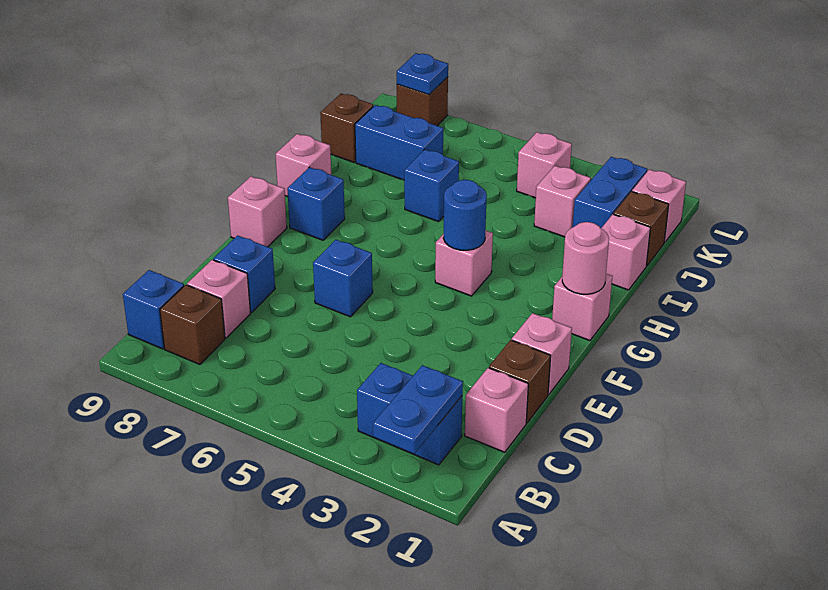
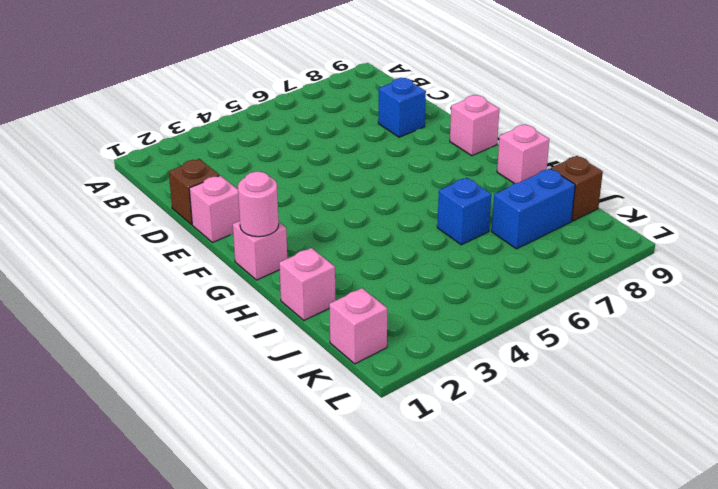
none -> blue brick B2:B3 level 1
none -> brown brick B8 level 1
none -> blue brick B9 level 1

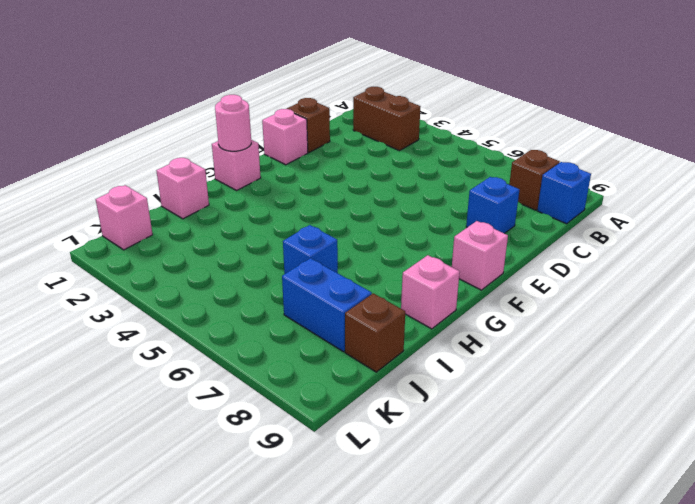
brown brick B2:B3 level 1 -> blue brick B2:B3 level 1
none -> pink brick C1 level 1
none -> pink brick C8 level 1
none -> blue brick E6 level 1

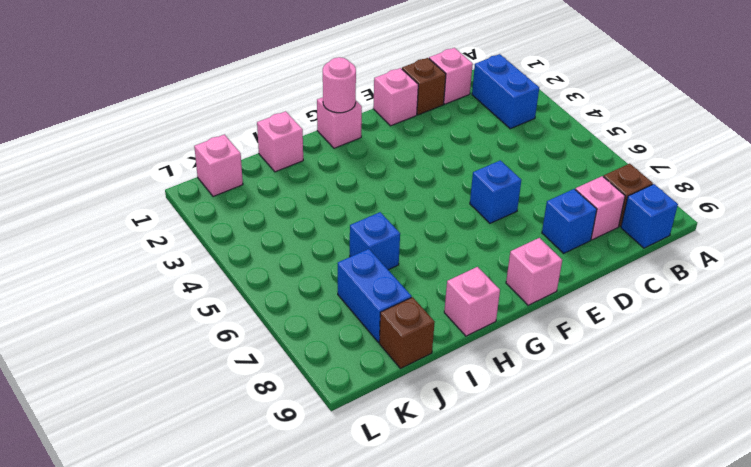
none -> pink brick G4 level 1
none -> blue brick G8 level 1
none -> brown brick J1 level 1

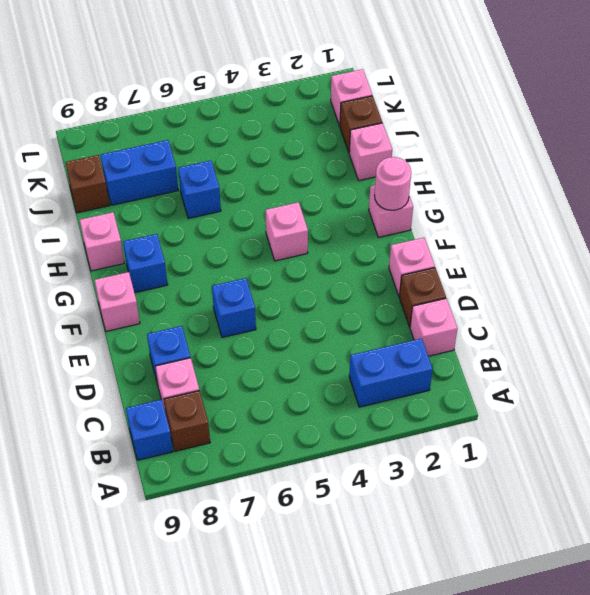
none -> blue brick J2:K2 level 1
none -> pink brick J3 level 1
none -> pink brick K4 level 1

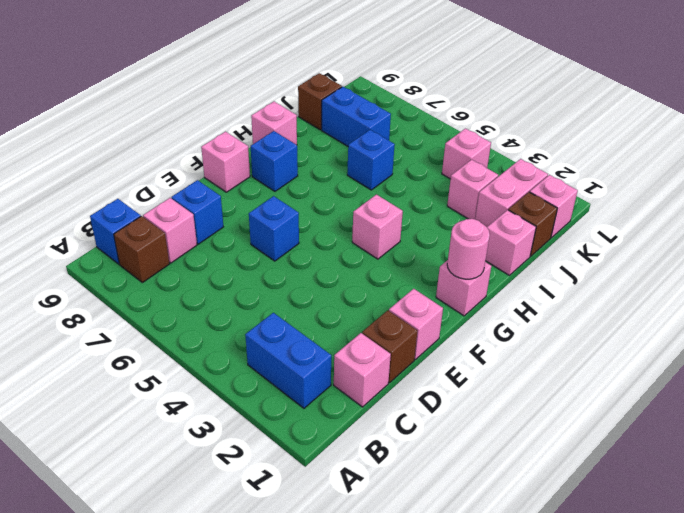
pink brick J2:K2 level 1 -> blue brick J2:K2 level 1
none -> brown brick L8 level 1
none -> blue plate A2:B2 level 2
none -> blue round brick G4 level 2

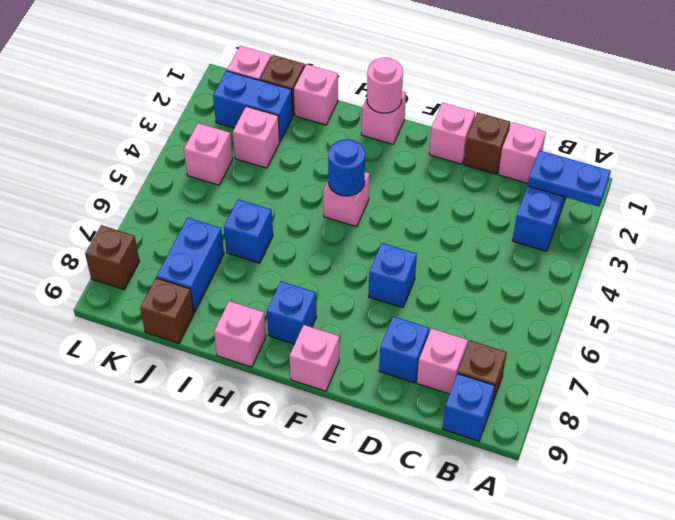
none -> blue plate L8 level 2

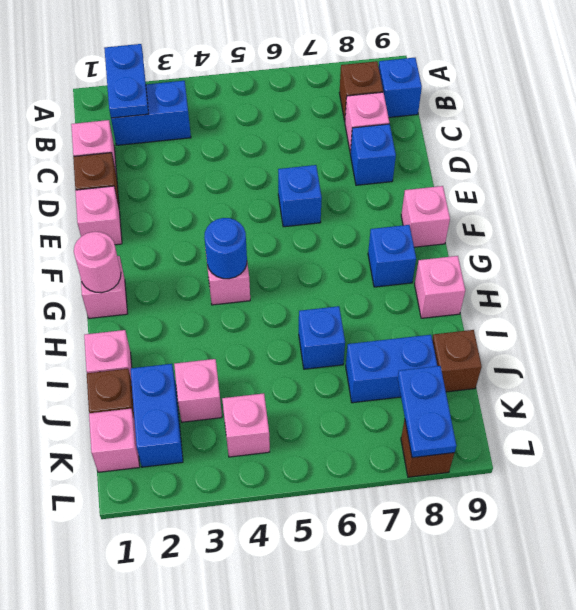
blue plate K8:L8 level 2 -> blue plate L8 level 2

